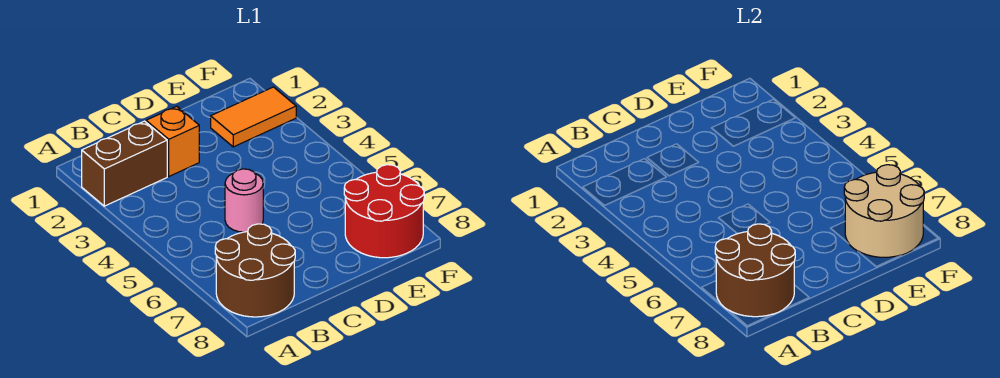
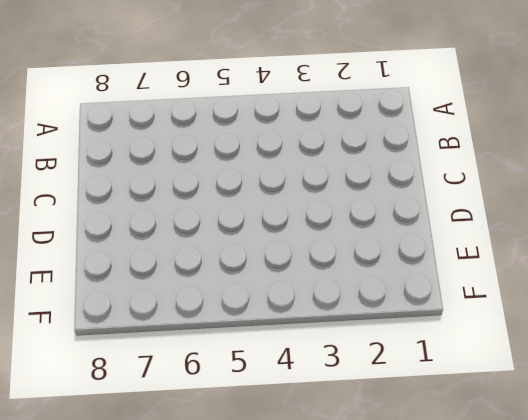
none -> brown brick A2:B2 level 1
none -> brown round brick A7:B8 level 1

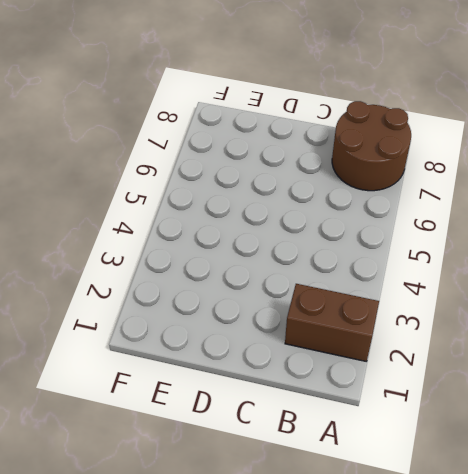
none -> orange brick C2 level 1
none -> pink round brick C5 level 1

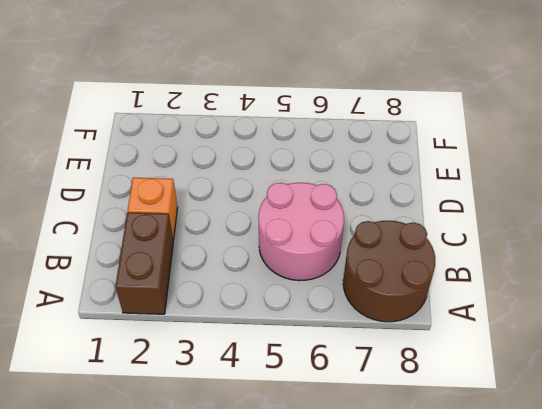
pink round brick B5:C6 level 1 -> pink round brick C5 level 1
none -> orange tile E2:F2 level 1
none -> red round brick E7:F8 level 1

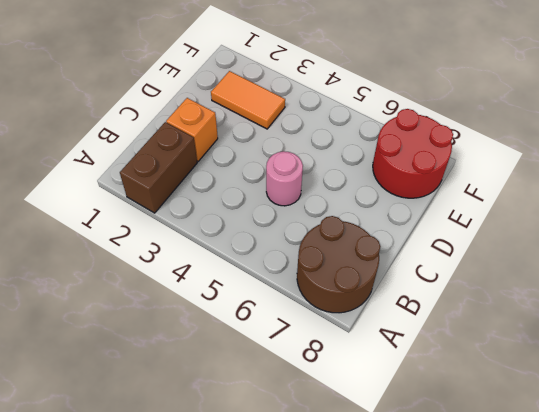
orange tile E2:E3 level 1 -> orange tile E2:F2 level 1
none -> brown round brick A7:B8 level 2
none -> tan round brick E7:F8 level 2

